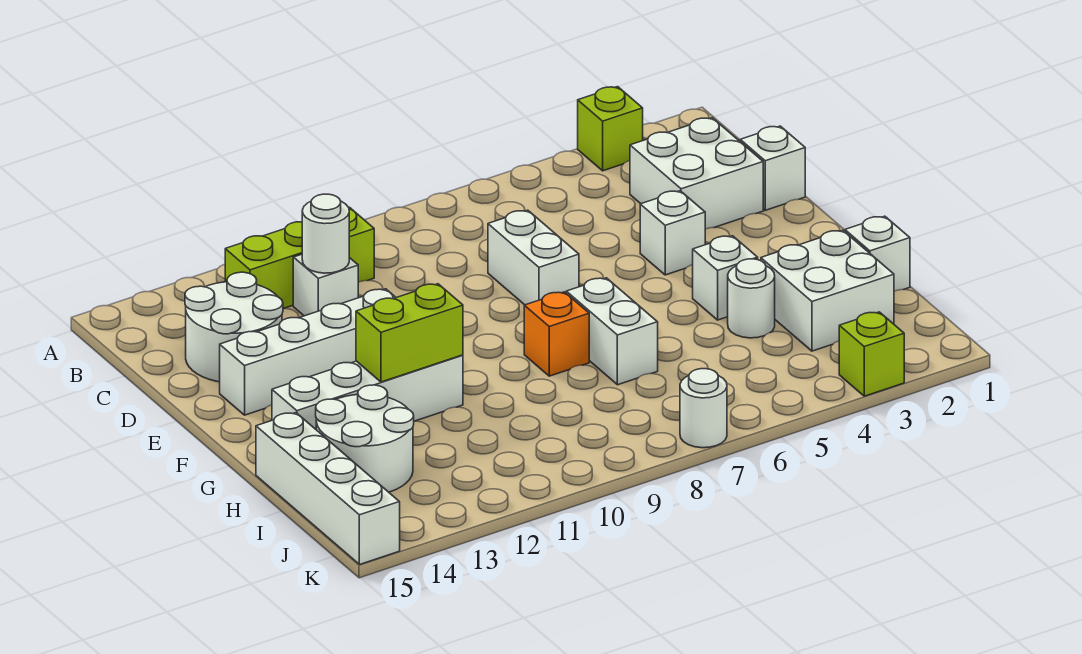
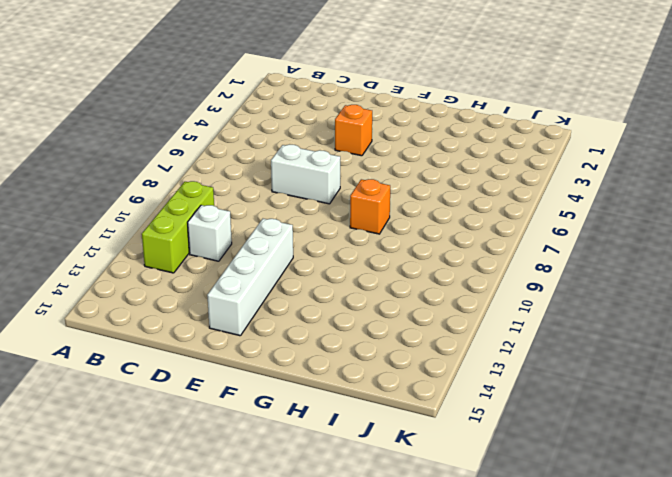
orange brick E4 level 1 -> white brick E4 level 1
none -> lime brick A3 level 1
none -> white brick C2:D3 level 1
none -> white round brick C13:D14 level 1

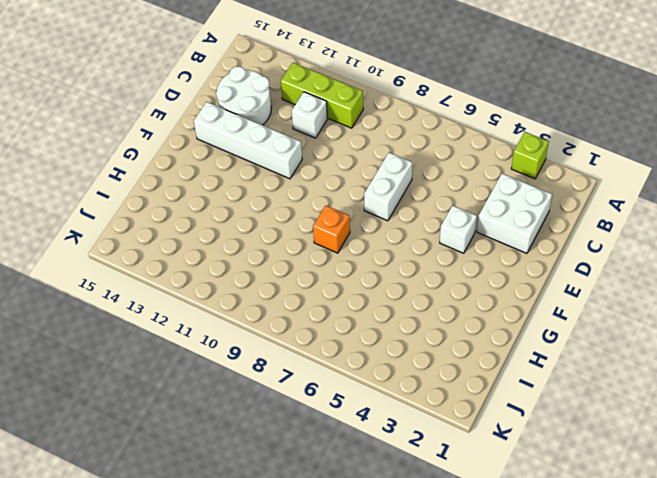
none -> white brick D1 level 1
none -> white brick G4 level 1
none -> white brick G7:H7 level 1

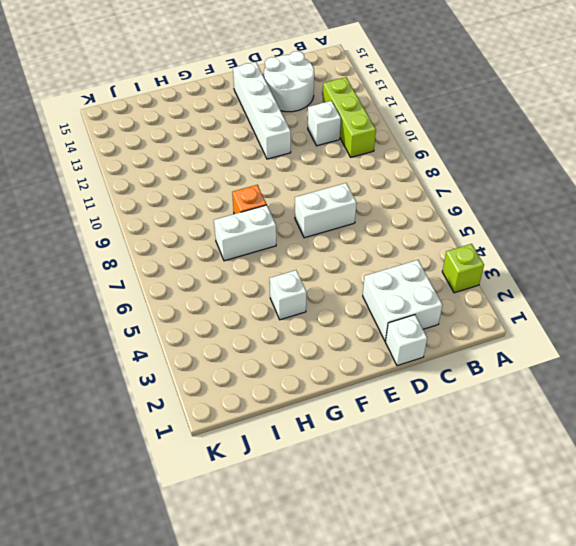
none -> white brick E4 level 1
none -> white brick G11:G14 level 1
none -> white brick H1 level 1

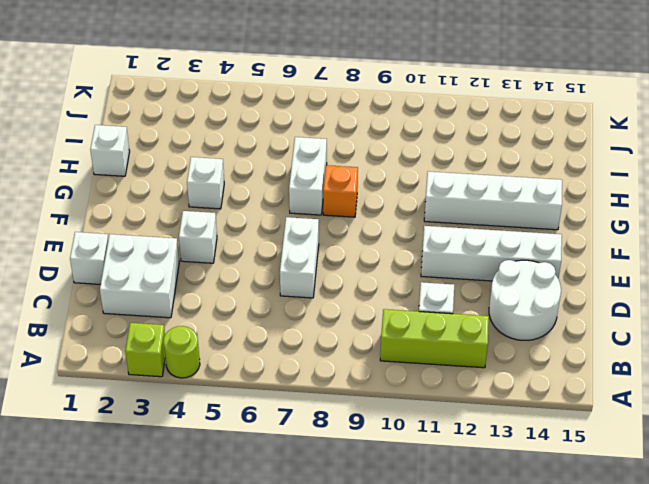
lime round brick A4 level 1 -> none
none -> white brick H2:I3 level 1
none -> white round brick H4 level 1
none -> white round brick H13:I14 level 1

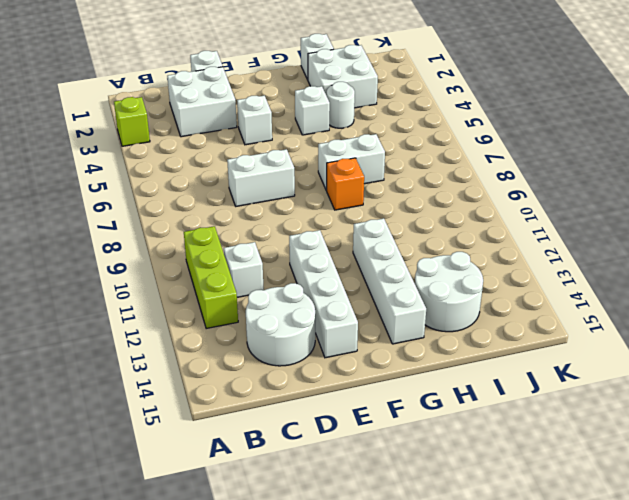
none -> white brick H15:K15 level 1
none -> lime brick K3 level 1
none -> white round brick K7 level 1

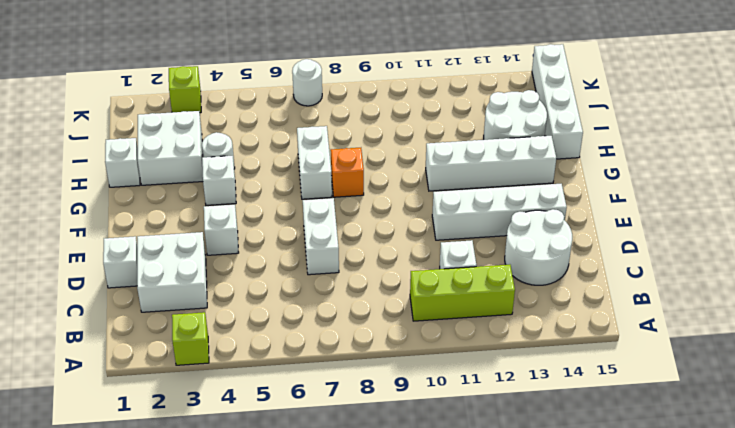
none -> white round brick C11 level 2
none -> lime brick G11:G12 level 2

